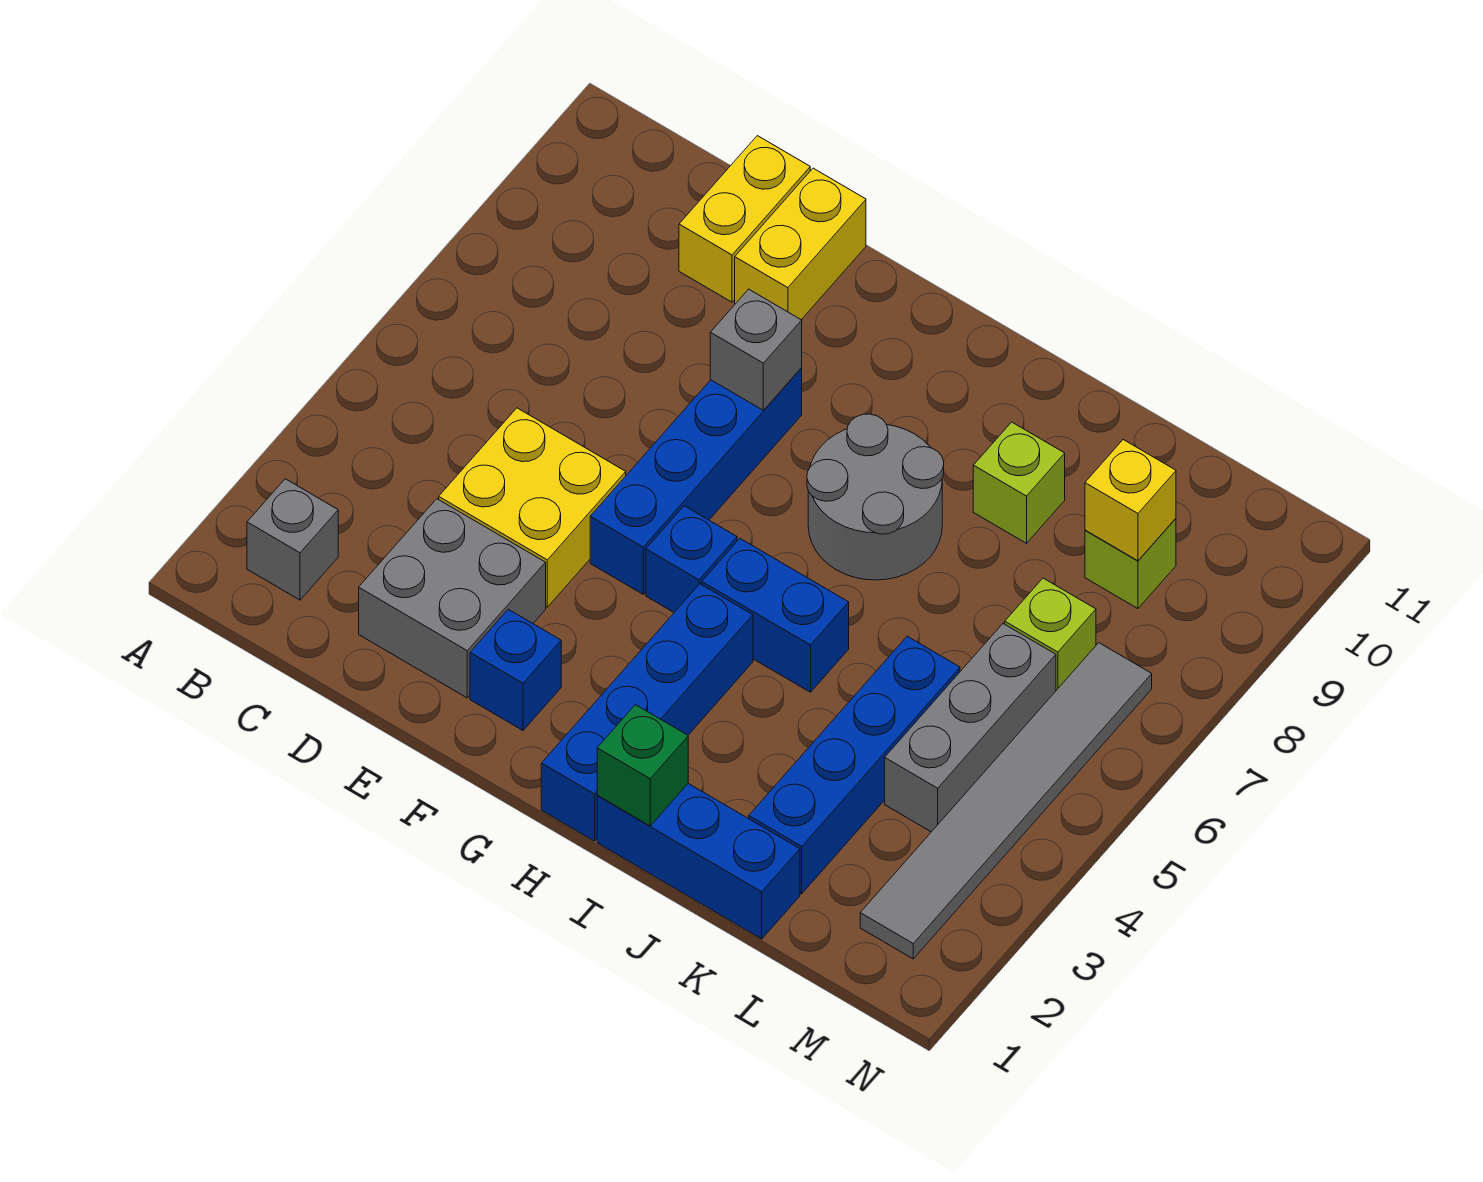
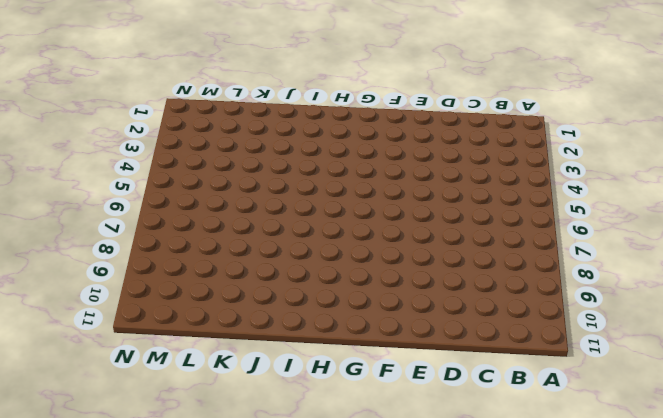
none -> grey brick B2 level 1
none -> grey brick D2:E3 level 1
none -> yellow brick D4:E5 level 1

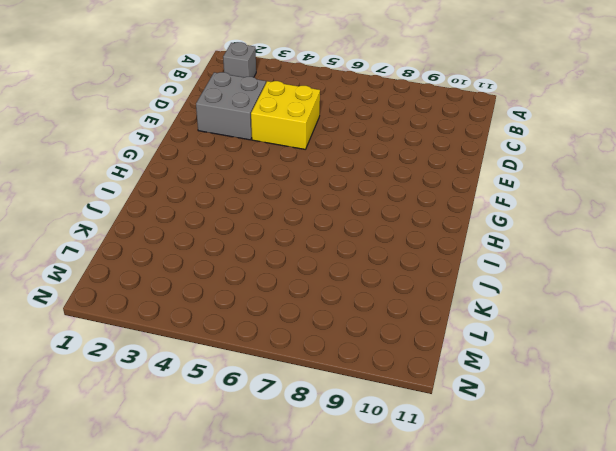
none -> yellow brick D10:D11 level 1
none -> yellow brick E10:E11 level 1
none -> blue brick F2 level 1

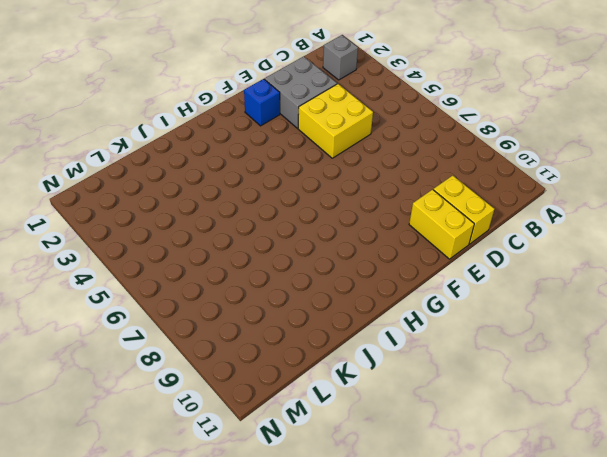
none -> blue brick F5:F8 level 1
none -> blue brick G5 level 1
none -> blue brick H1:H4 level 1

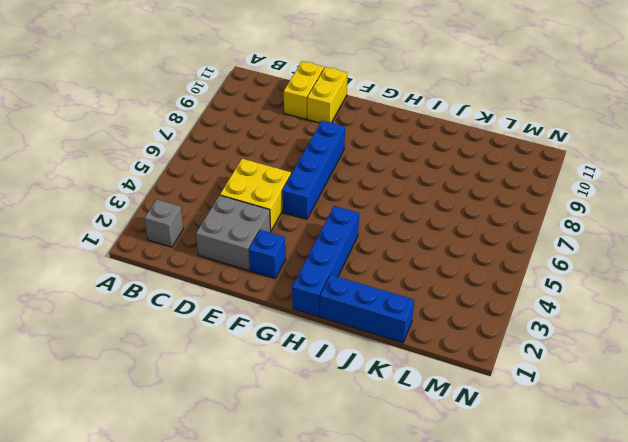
none -> blue brick G5 level 1
none -> blue brick H5:I5 level 1
none -> grey round brick H7:I8 level 1

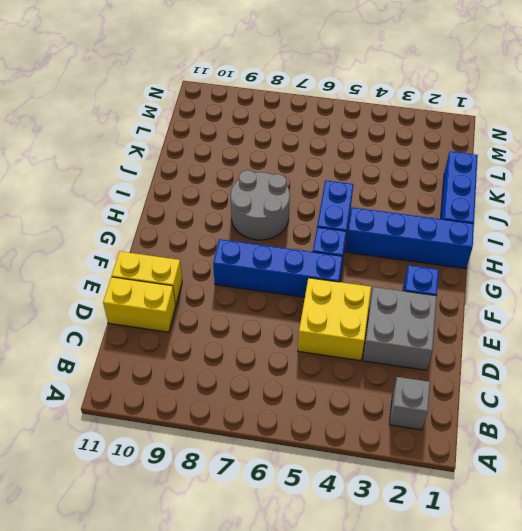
none -> lime brick J9 level 1
none -> blue brick K2:K5 level 1
none -> grey brick L4:L6 level 1

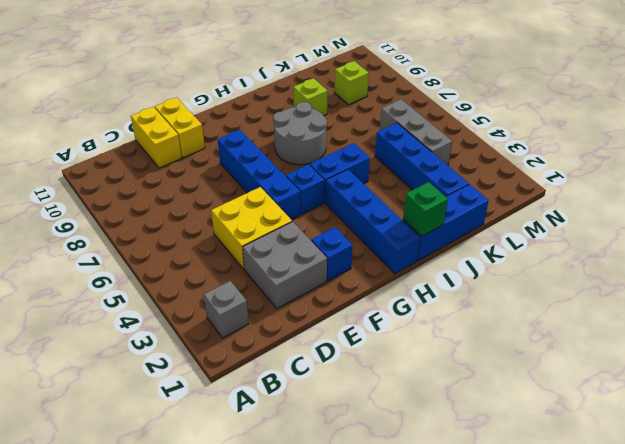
none -> lime brick L7 level 1
none -> grey tile M2:M7 level 1
none -> grey brick F8 level 2

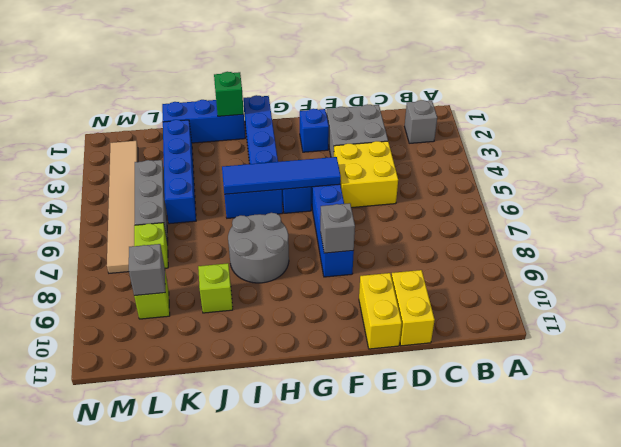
blue tile F5:I5 level 2 -> none
grey brick L9 level 2 -> yellow brick L9 level 2
tan tile M2:M7 level 1 -> grey tile M2:M7 level 1

